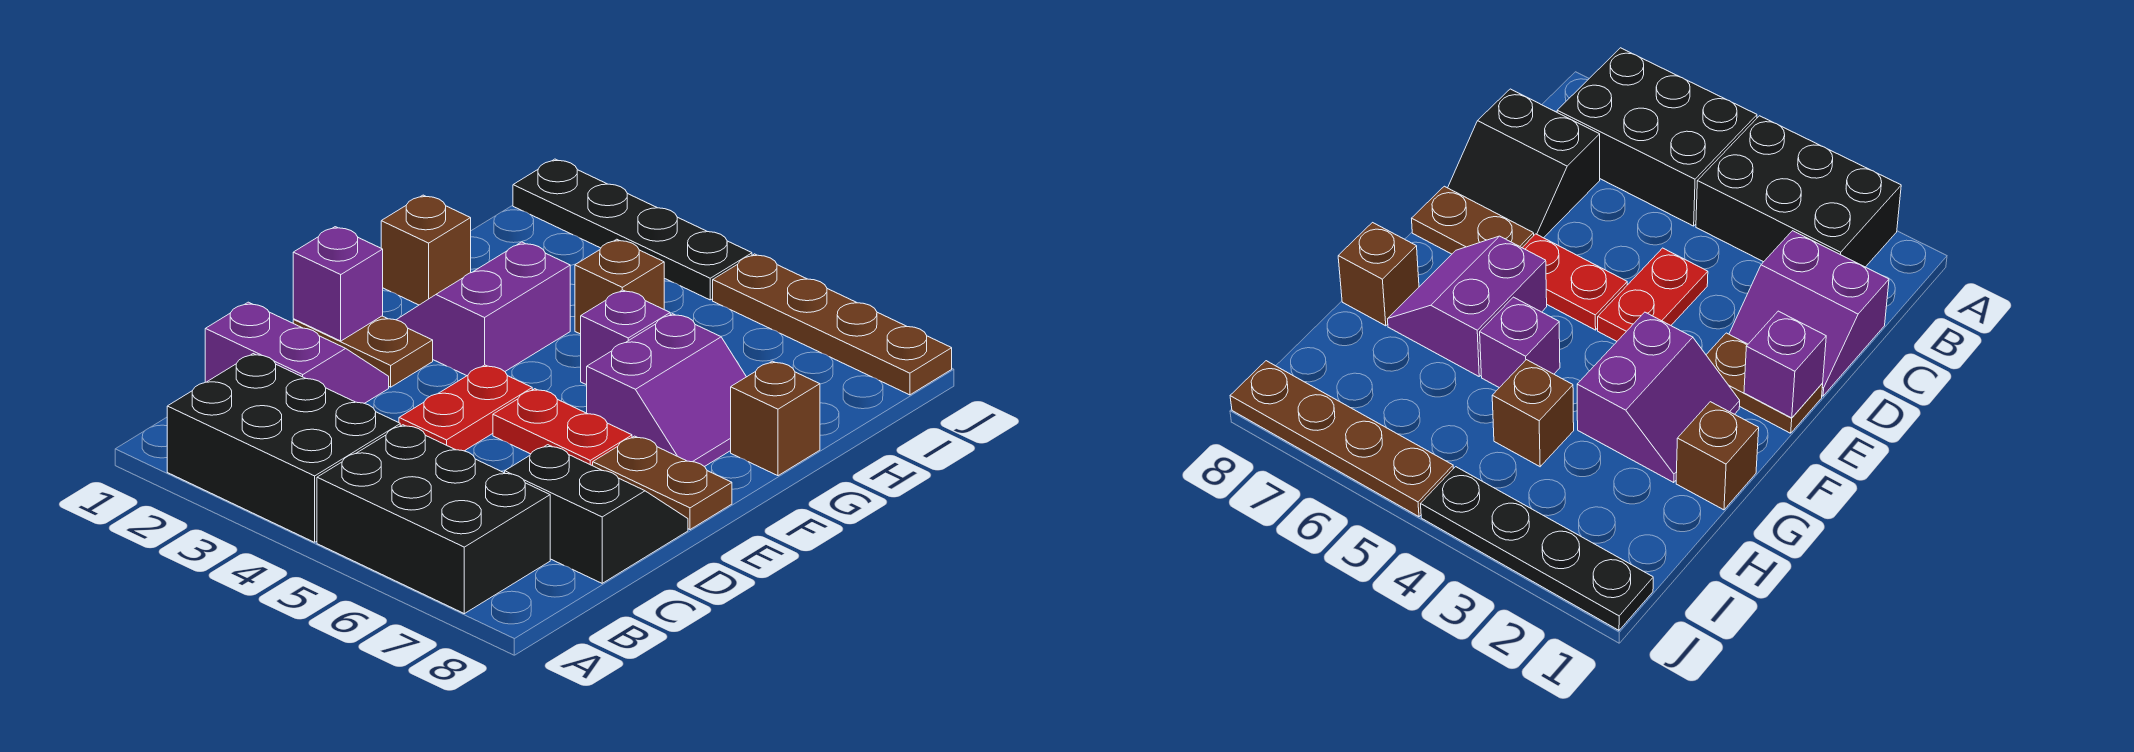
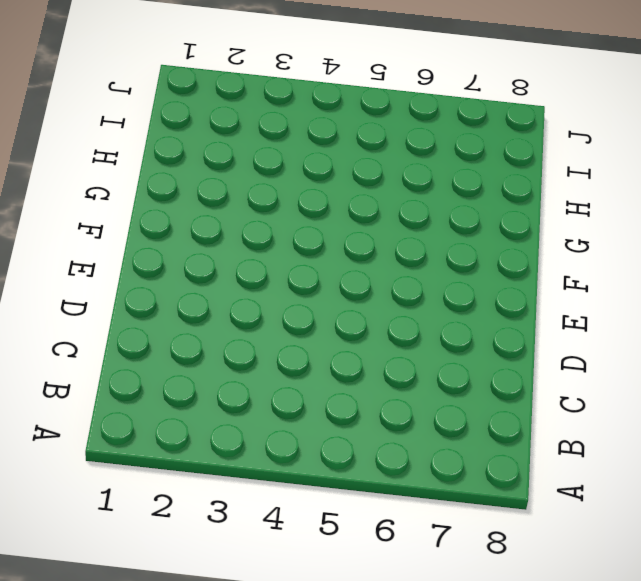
none -> black brick A2:B4 level 1
none -> black brick A5:B7 level 1
none -> purple slope C1:D2 level 1 top C

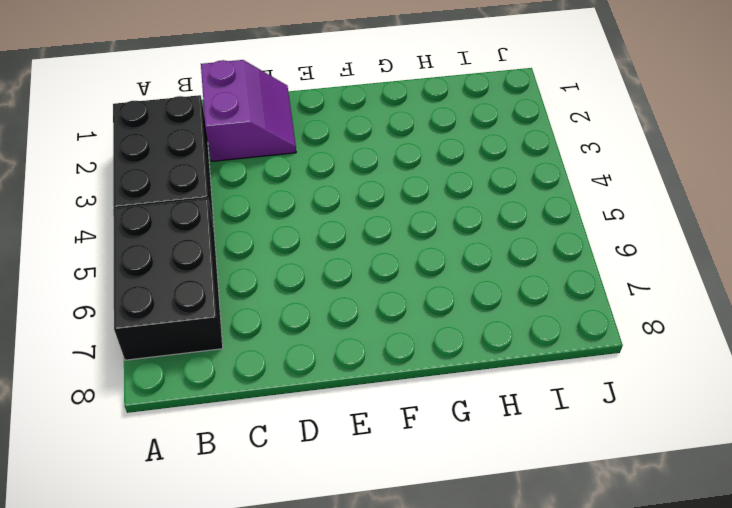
none -> black slope C7:D8 level 1 top C
none -> red plate D4:E4 level 1
none -> brown plate E1:E2 level 1

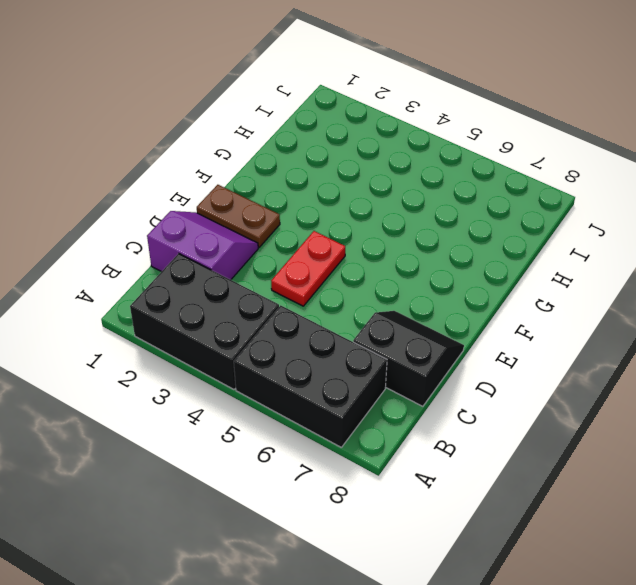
none -> red plate E5:E6 level 1
none -> brown plate E7:E8 level 1
none -> purple slope F2:G3 level 1 top 3

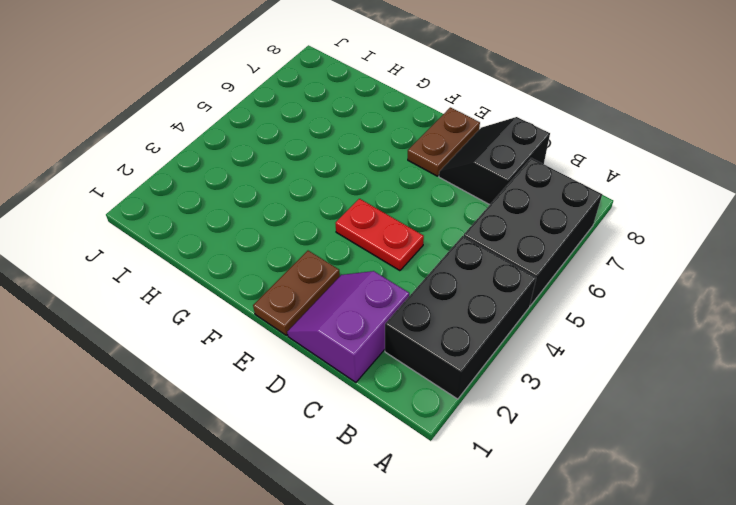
none -> red plate E5:E6 level 1
none -> purple slope F2:G3 level 1 top 3
none -> purple slope F6:G7 level 1 top 6

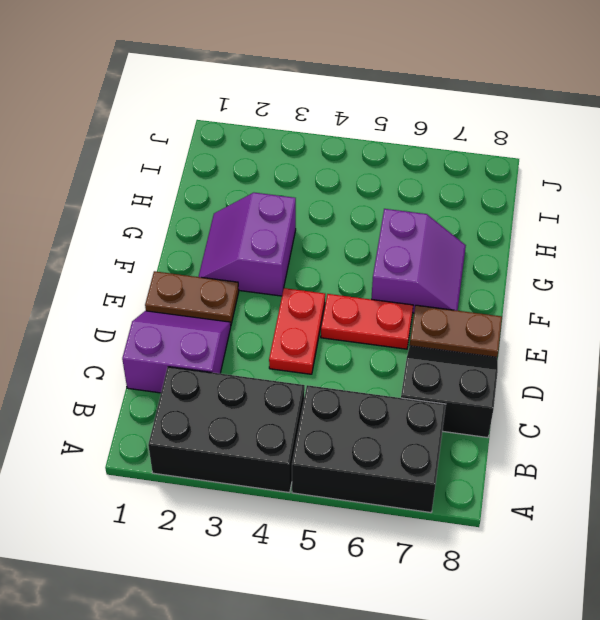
none -> brown brick G1 level 1
none -> purple brick G5 level 1
none -> brown brick G8 level 1

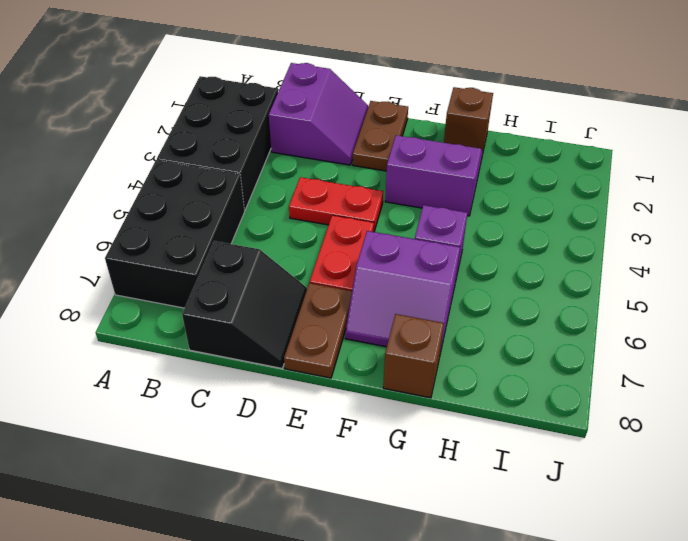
none -> brown brick H4 level 1
none -> black plate J1:J4 level 1
none -> brown plate J5:J8 level 1

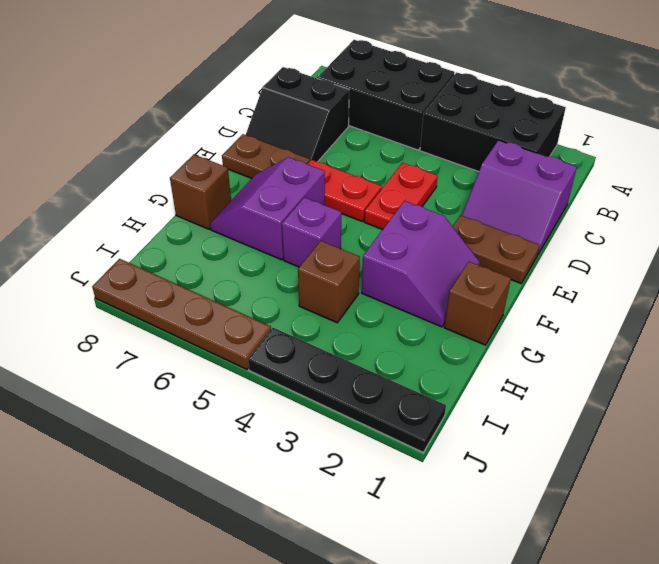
none -> purple brick E1 level 2

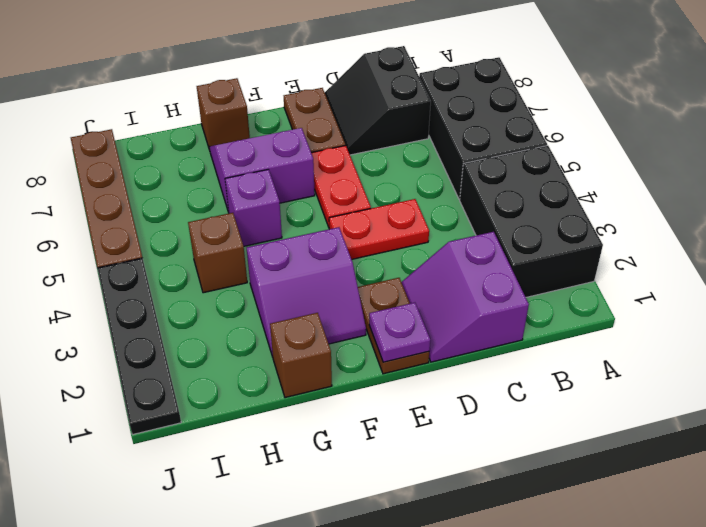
purple plate E1 level 2 -> purple brick E1 level 2

